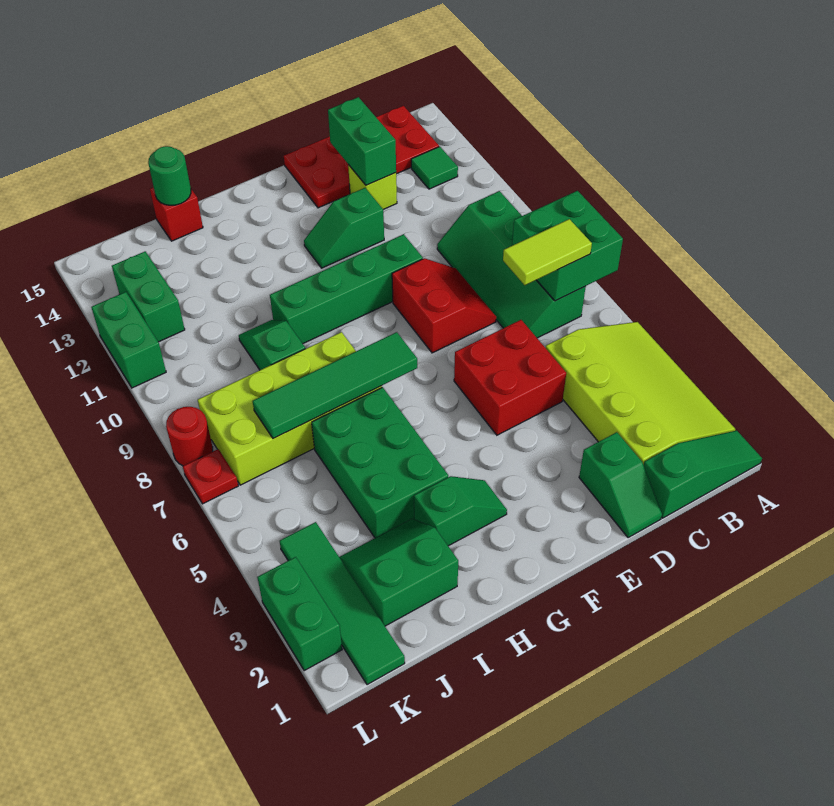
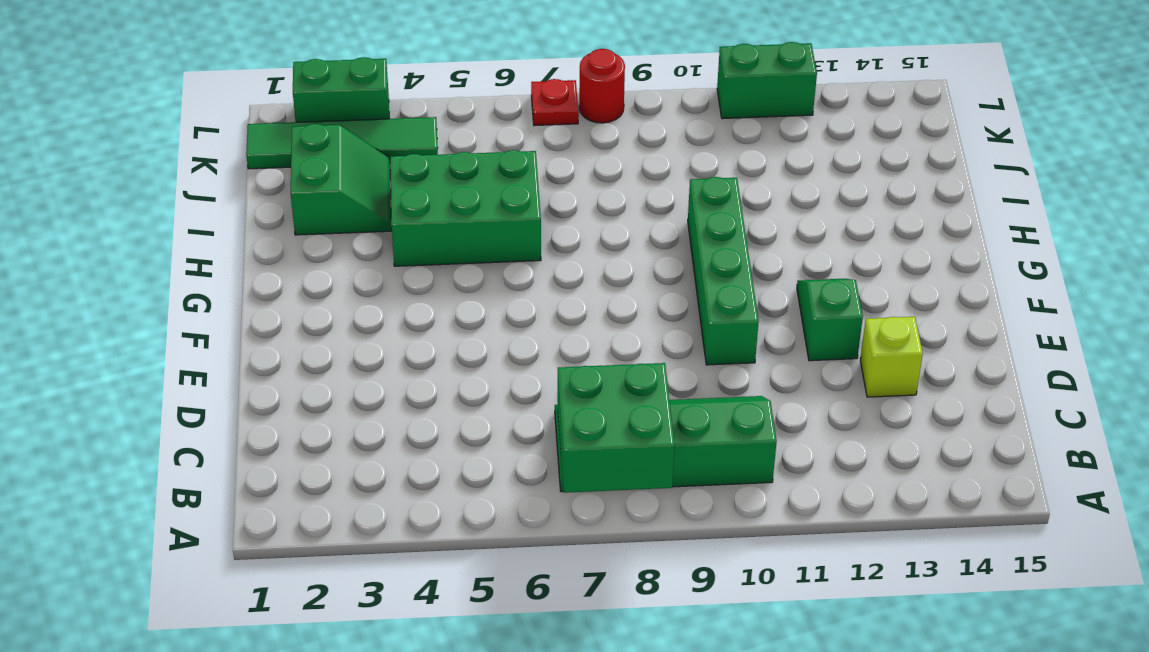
none -> green slope A1:C1 level 1 top C
none -> lime slope A2:C5 level 1 top C
none -> green tile B13 level 1

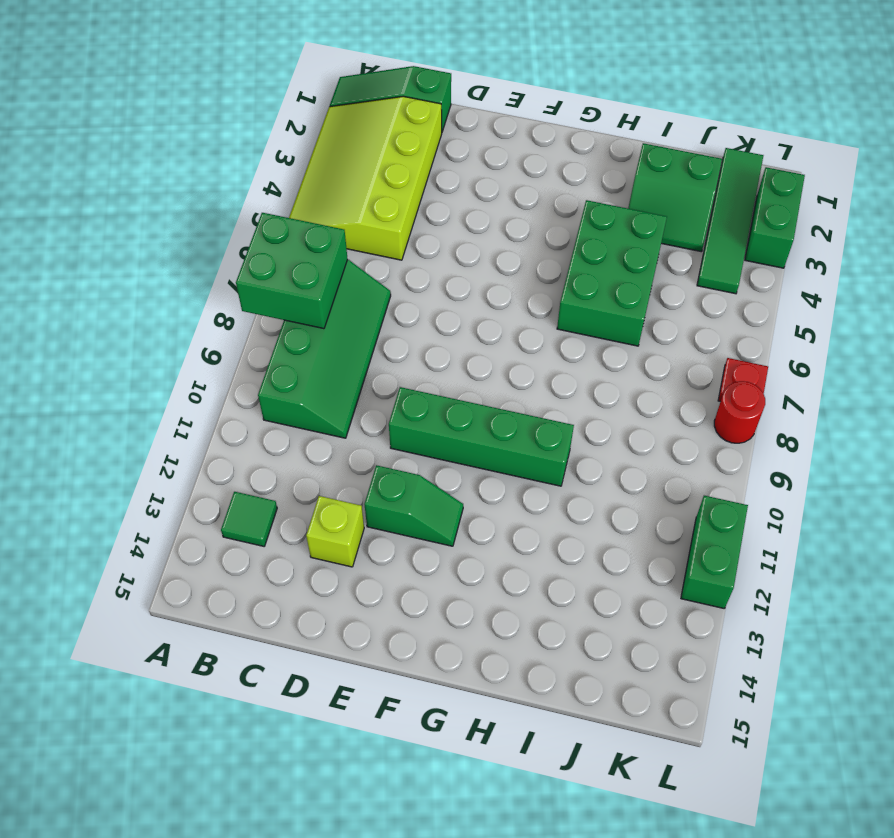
none -> red plate B14:E15 level 1
none -> green slope D1:D2 level 1 top 2
none -> red brick D5:E6 level 1

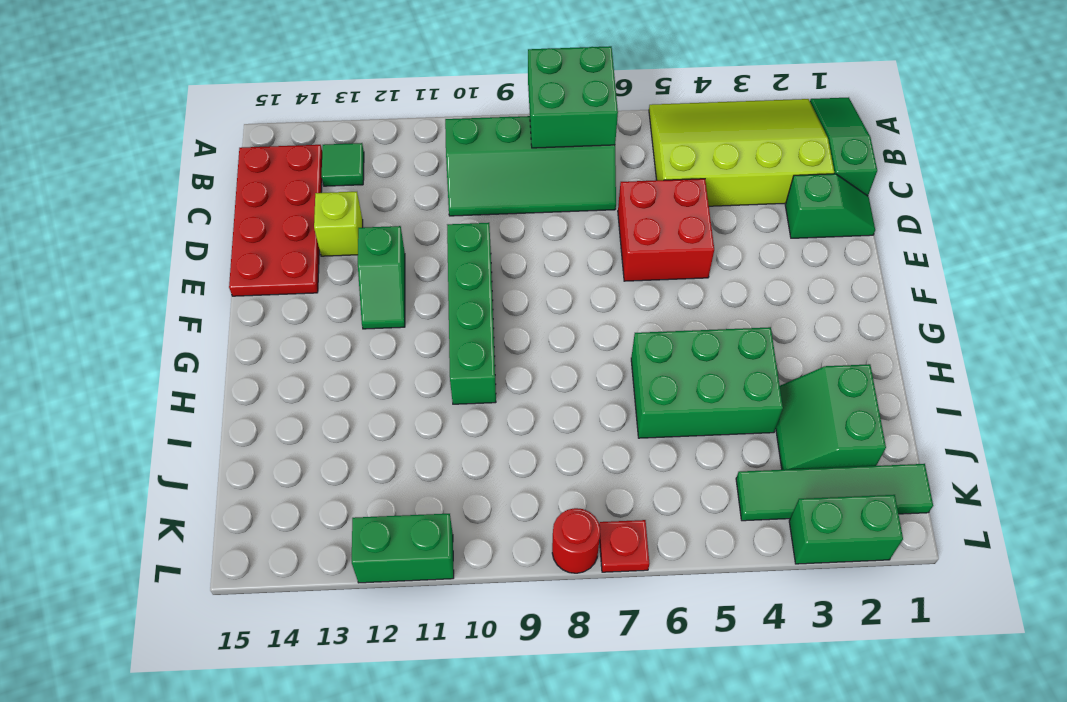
none -> red slope D8:E9 level 1 top E
none -> green slope G3:H3 level 1 top H
none -> lime brick H7:K8 level 1

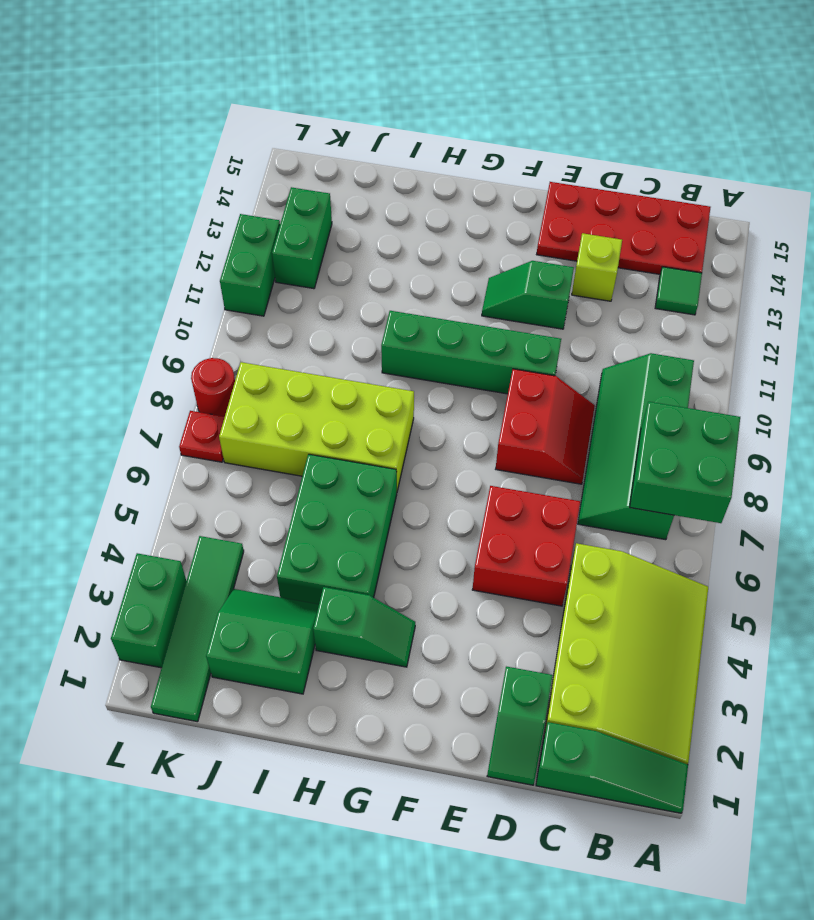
none -> green slope I9:I10 level 1 top 9
none -> red brick I15 level 1
none -> green brick D13:D14 level 2

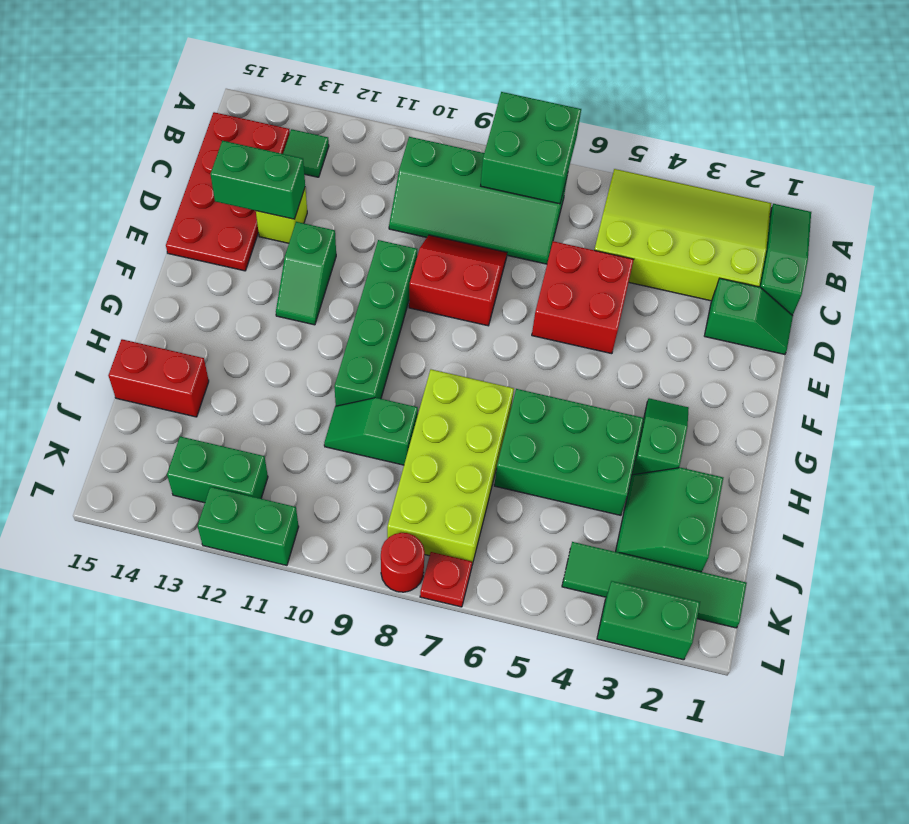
red brick I14:I15 level 1 -> red brick I15 level 1
none -> green tile G7:J7 level 2
none -> green round brick I15 level 2
none -> lime tile B7:C7 level 3

